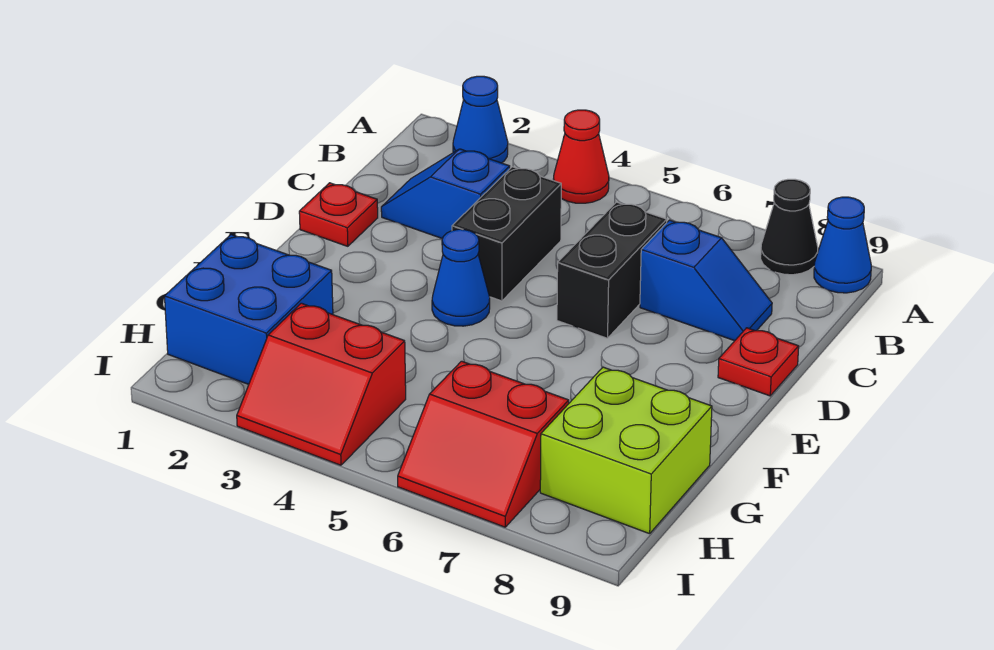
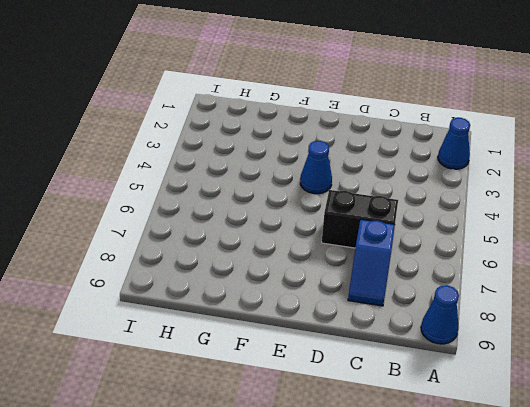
none -> red cone A4 level 1
none -> black cone A8 level 1
none -> blue slope C2:C3 level 1 top 3

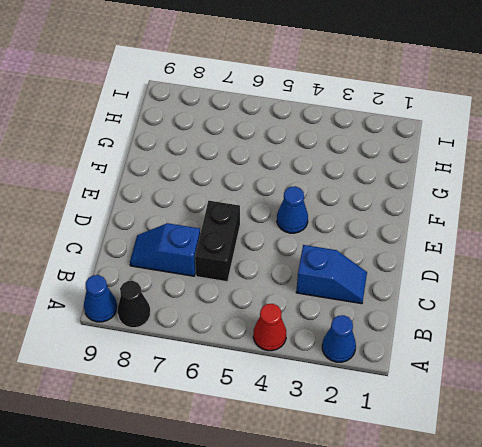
none -> black brick C4:D4 level 1
none -> red plate D1 level 1
none -> red plate D9 level 1

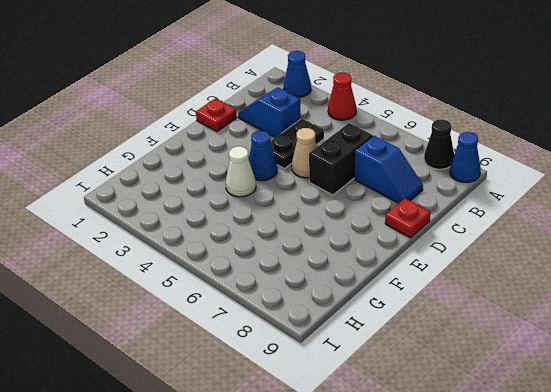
black plate C4:D4 level 1 -> black brick C4:D4 level 1
tan cone D5 level 1 -> none
white cone F4 level 1 -> none
none -> blue brick G1:H2 level 1
none -> lime brick G8:H9 level 1
none -> red slope H3:I4 level 1 top H

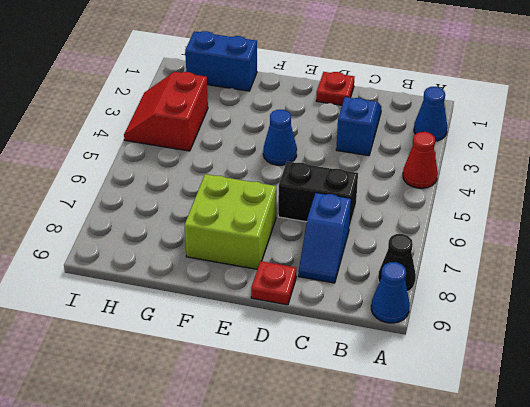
lime brick E7:F8 level 1 -> lime brick G8:H9 level 1
blue brick G1:H1 level 1 -> blue brick G1:H2 level 1
none -> black brick C4:D4 level 1
none -> red slope H6:I7 level 1 top H

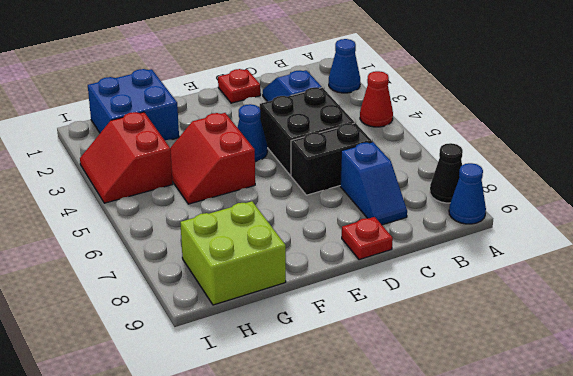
black brick C4:D5 level 1 -> black brick C4:D4 level 1
red slope F4:G5 level 1 top F -> red slope H6:I7 level 1 top H

